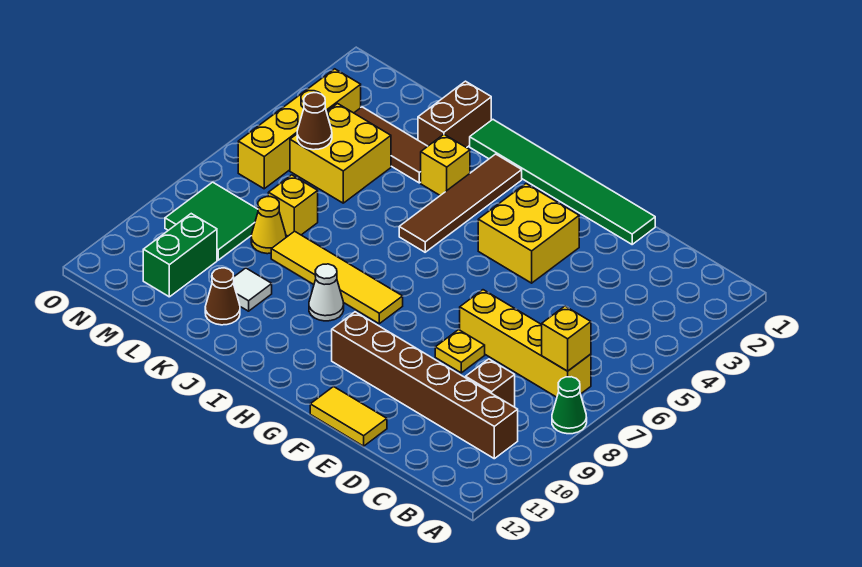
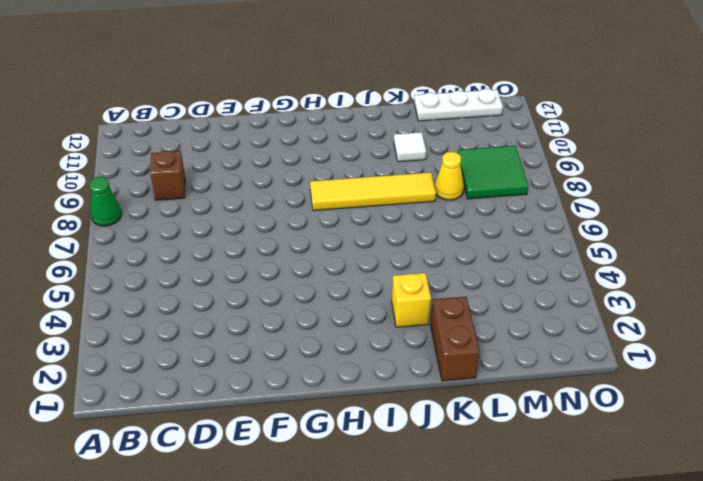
white plate L12:N12 level 1 -> none
none -> yellow brick B7:E7 level 1
none -> brown brick B10:G10 level 1
none -> green tile E1:J1 level 1

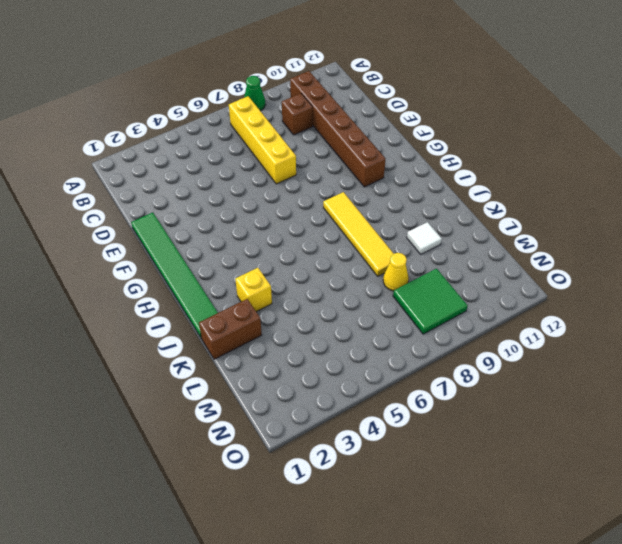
none -> yellow plate E8 level 1
none -> yellow tile E12:F12 level 1
none -> yellow brick F3:G4 level 1

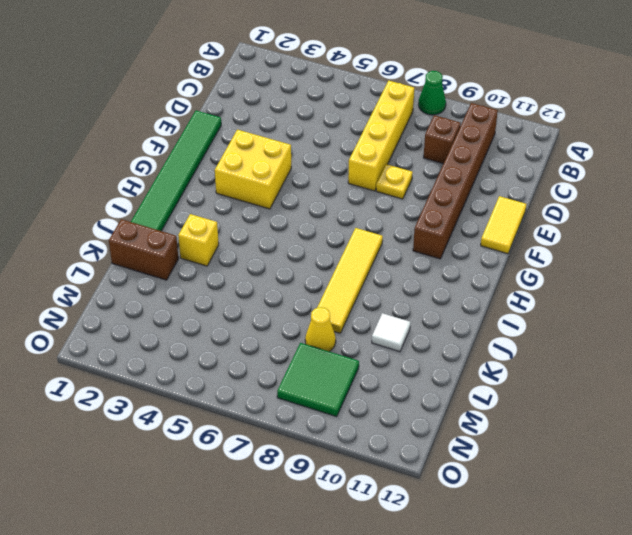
none -> brown tile I2:I5 level 1
none -> white cone I9 level 1
none -> brown tile K3:M3 level 1

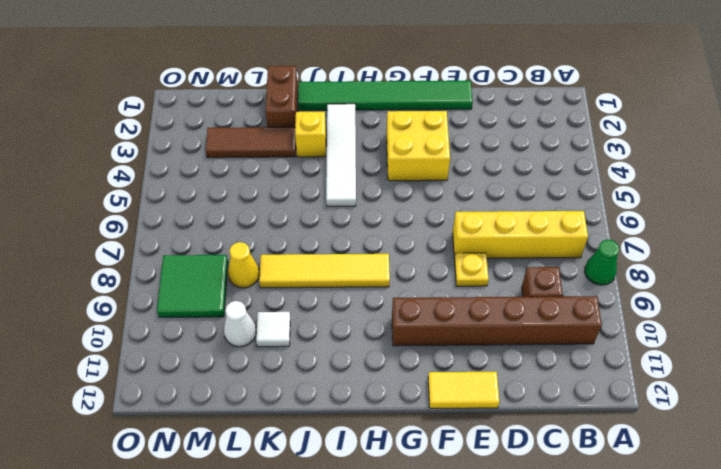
white tile I2:I5 level 1 -> brown tile I2:I5 level 1
white cone L10 level 1 -> white cone I9 level 1
none -> brown cone K11 level 1
none -> yellow brick L4:M5 level 1
none -> yellow brick L7 level 1

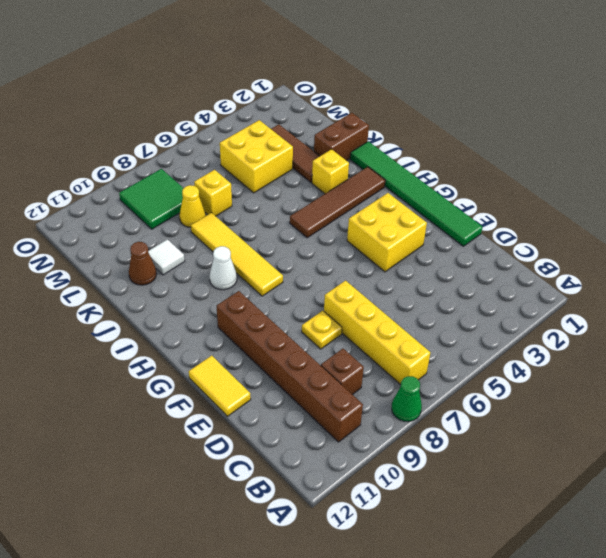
none -> green brick M10:M11 level 1
none -> yellow brick N3:N6 level 1
none -> yellow brick B7 level 2

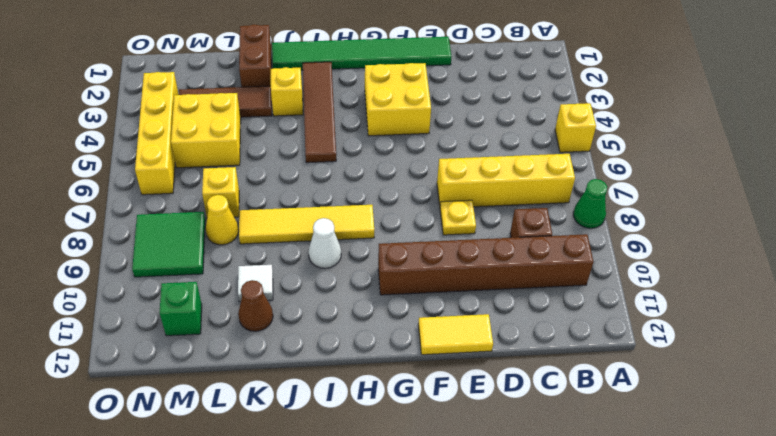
yellow brick A5 level 1 -> yellow brick B7 level 2
green brick M11 level 1 -> green brick M10:M11 level 1
none -> brown cone M5 level 2

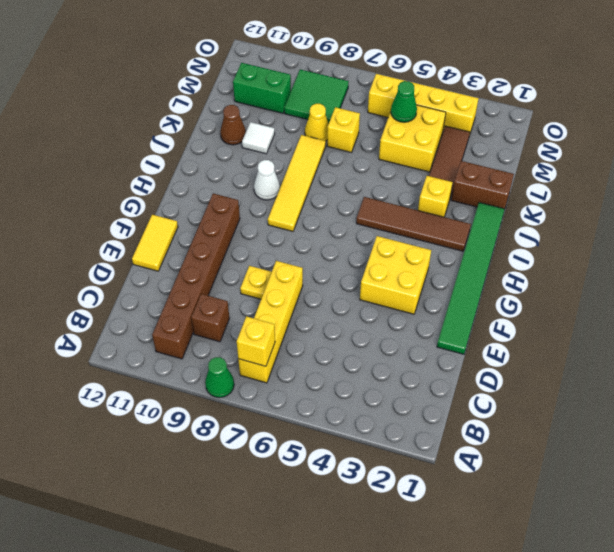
green cone M5 level 2 -> brown cone M5 level 2

